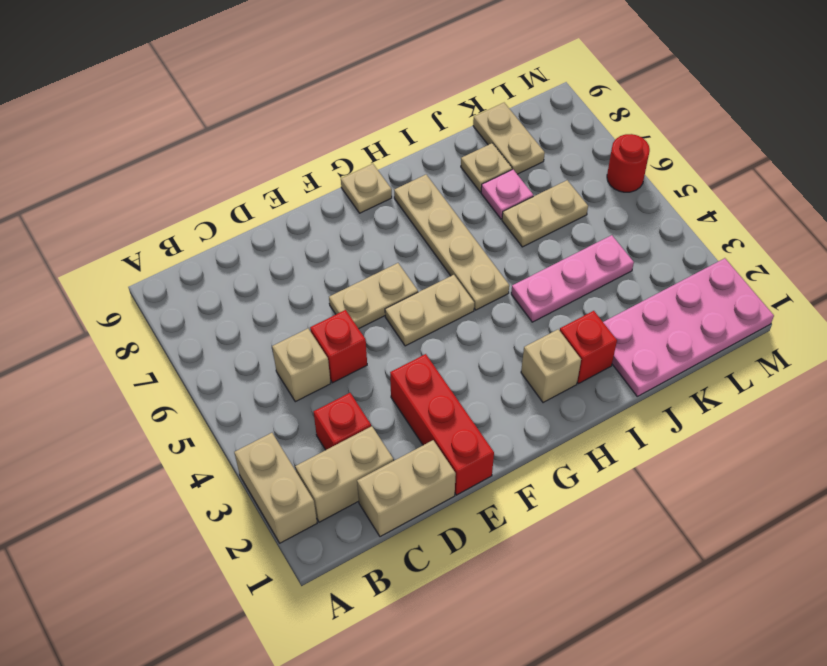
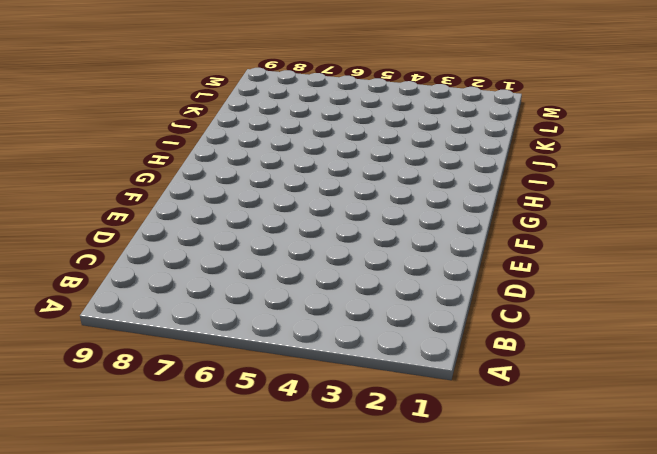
none -> tan brick A2:A3 level 1
none -> tan brick B2:C2 level 1
none -> tan brick C1:D1 level 1

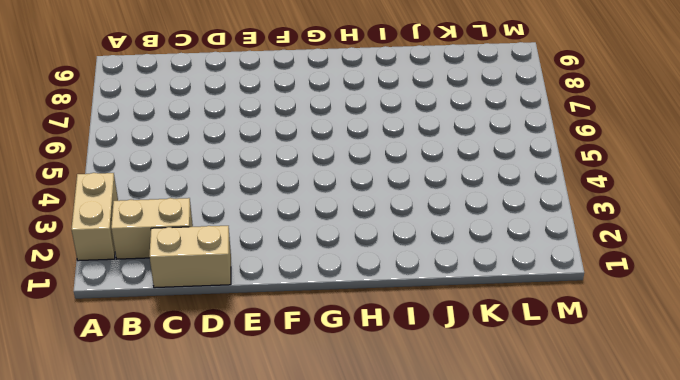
none -> red brick C3 level 1
none -> tan brick C5 level 1
none -> red brick D5 level 1

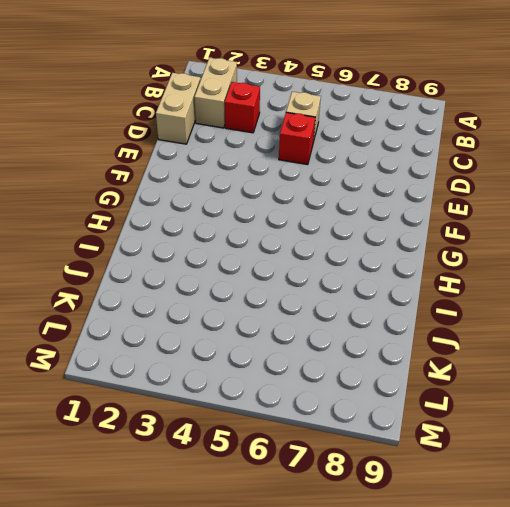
none -> tan brick A2:A3 level 1
none -> red brick E1:E3 level 1
none -> tan plate E6:F6 level 1

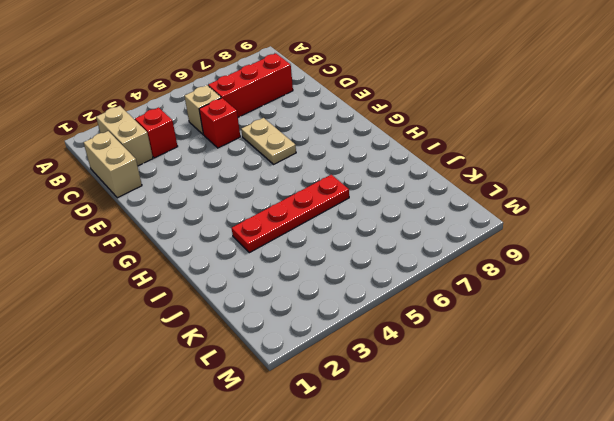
red brick C6:C8 level 1 -> red brick E1:E3 level 1
red plate I3:I6 level 1 -> pink plate I4:K4 level 1
none -> tan brick A2:A3 level 1
none -> tan plate F5:G5 level 1
none -> tan plate G9 level 1

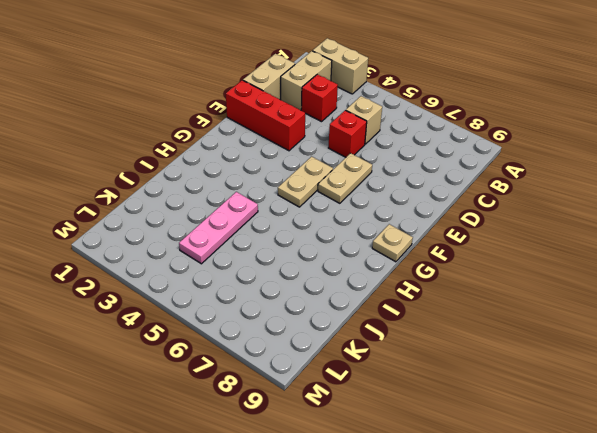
none -> tan brick H2 level 1
none -> tan plate H5:H8 level 1
none -> red brick I2 level 1

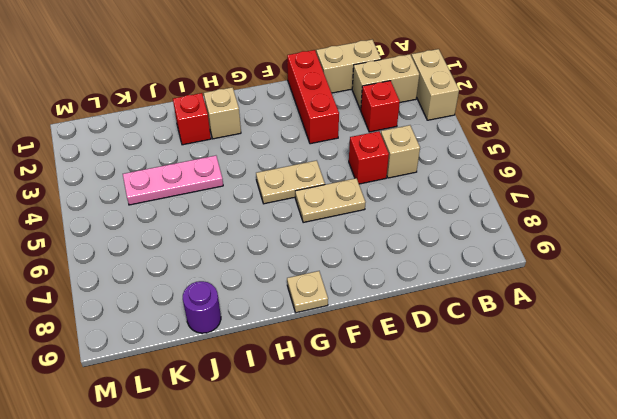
purple round brick J9 level 1 -> none
none -> tan plate H5:H8 level 1
none -> pink plate J1:M2 level 1
none -> tan plate J6:K6 level 1

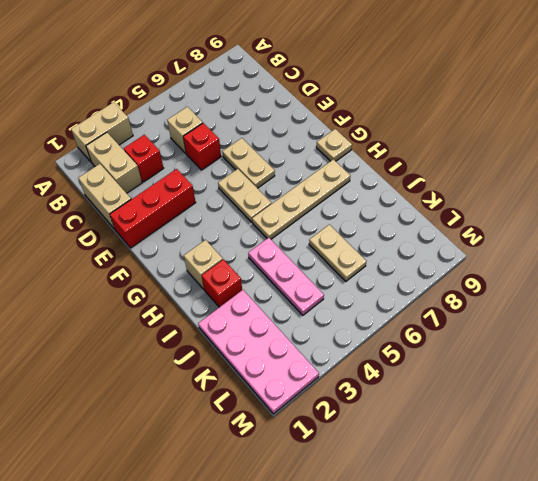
none -> pink plate J7 level 1
none -> tan plate J8 level 1
none -> tan plate K8:K9 level 1

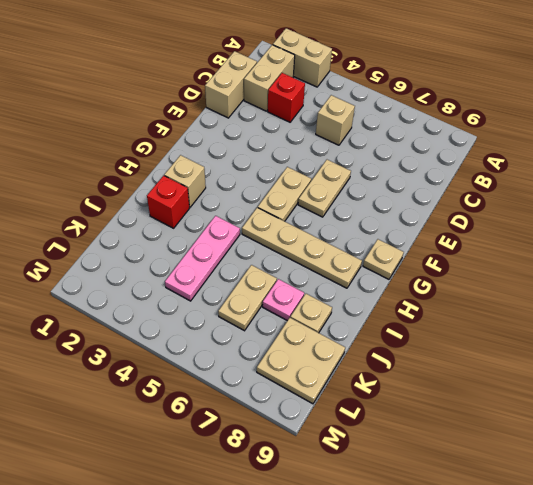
tan plate K8:L9 level 1 -> tan plate K8:K9 level 1
none -> red brick D5 level 1
none -> red brick E1:E3 level 1
none -> pink plate J1:M2 level 1

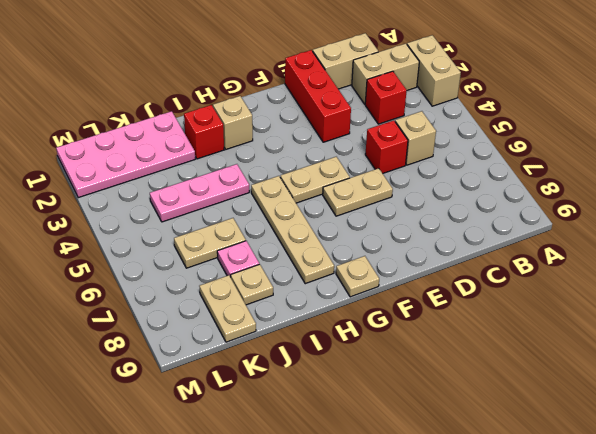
none -> red round brick M6 level 1

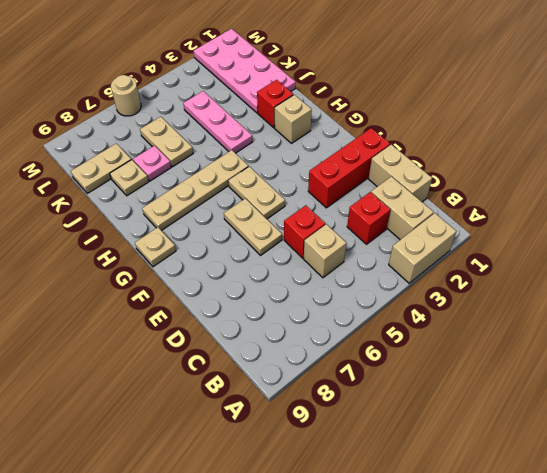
tan round brick M6 level 1 -> red round brick M6 level 1

